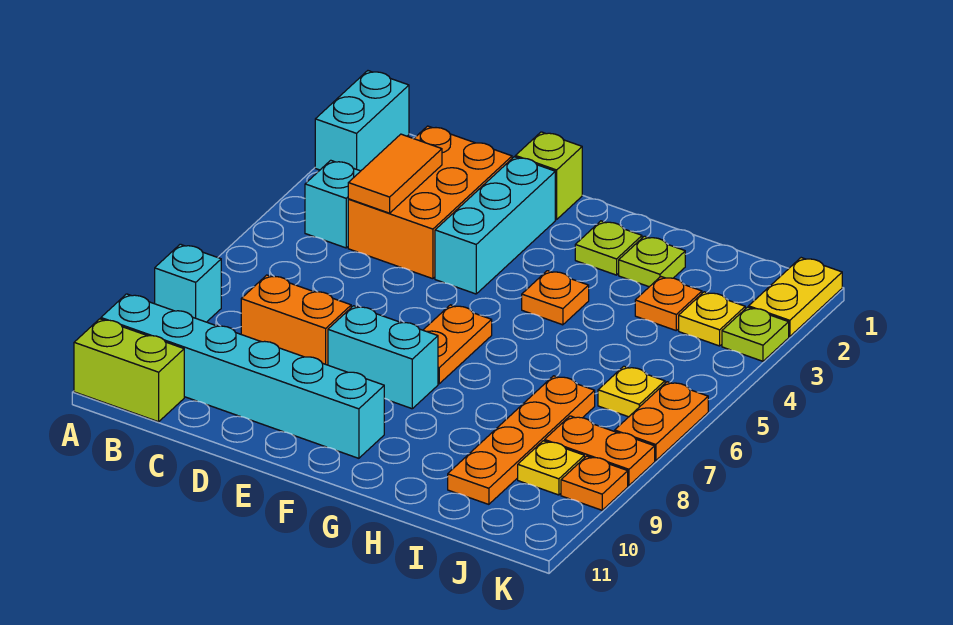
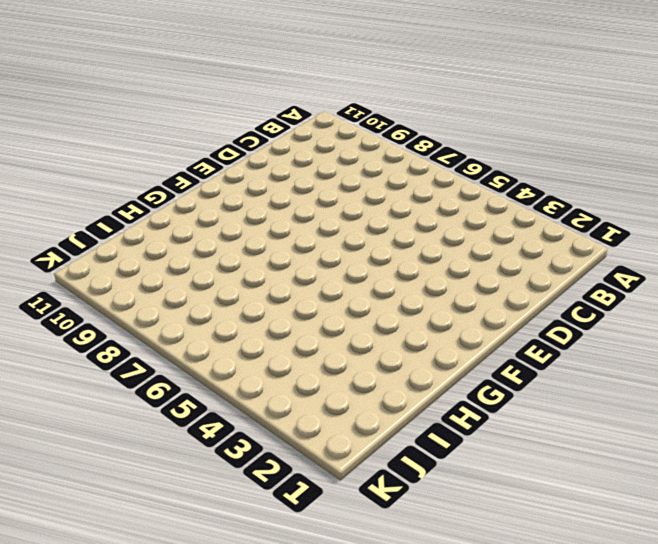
none -> cyan brick A1:A2 level 1
none -> cyan brick A8 level 1
none -> cyan brick A10:F10 level 1

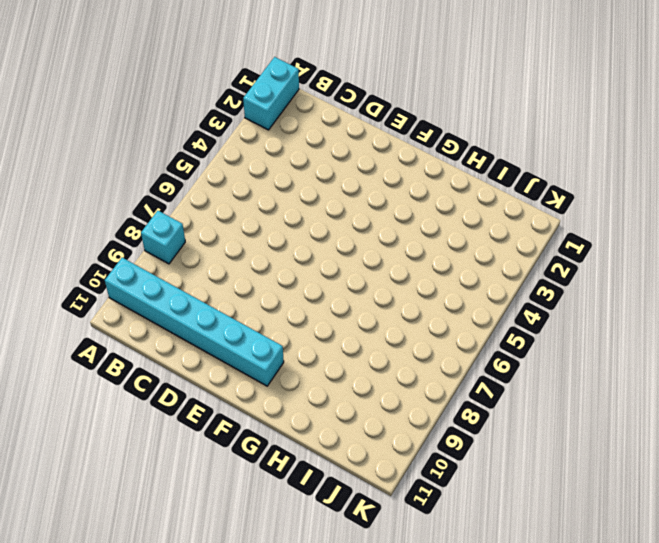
none -> lime brick A11:B11 level 1
none -> cyan brick B4 level 1
none -> orange brick C2:D4 level 1

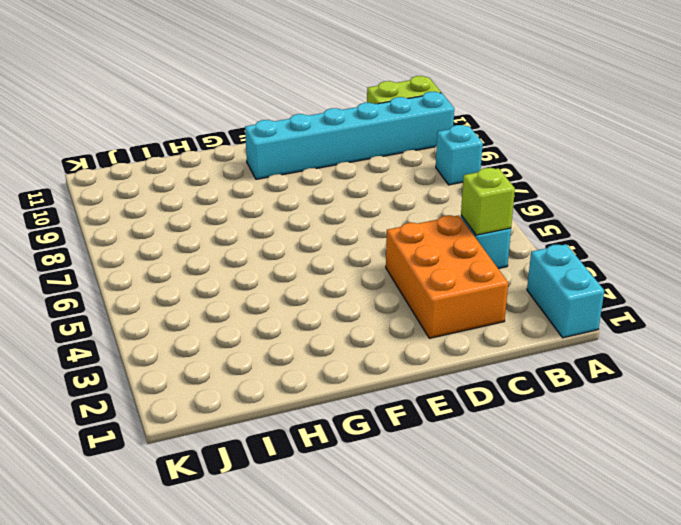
lime brick B4 level 2 -> lime brick E1 level 1
none -> orange brick C8:D8 level 1
none -> cyan brick E2:E4 level 1
none -> cyan brick E8:F8 level 1

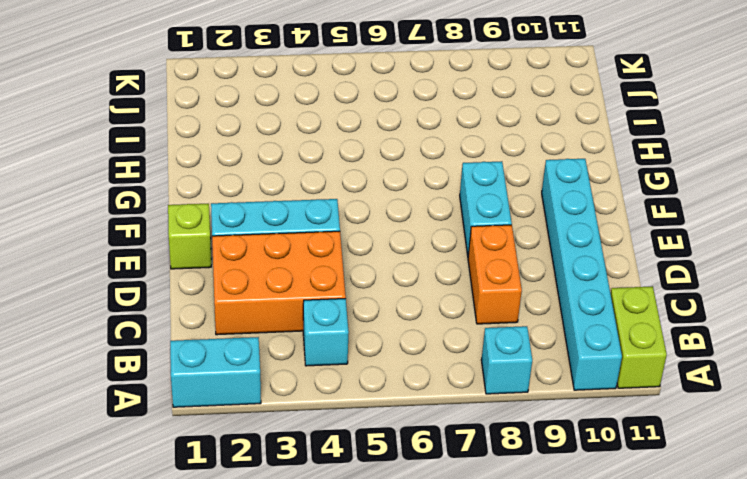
none -> orange plate F6:F7 level 1
none -> lime plate G2 level 1
none -> orange plate G4 level 1

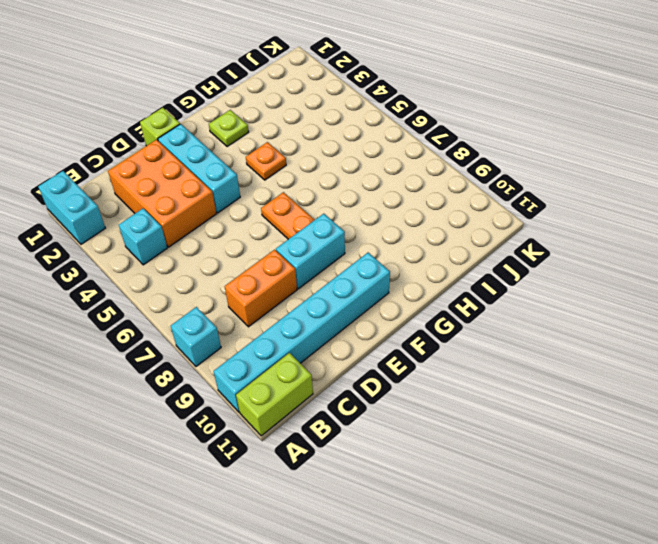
none -> lime plate H2 level 1
none -> orange plate I3 level 1
none -> orange plate I7:I10 level 1

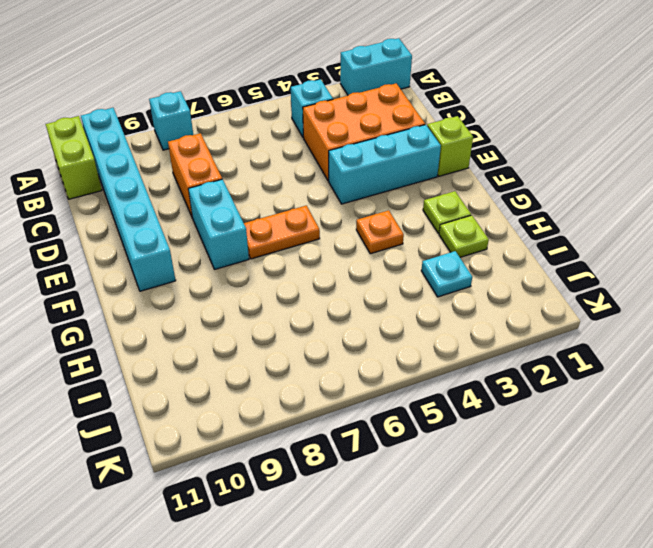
cyan plate I3 level 1 -> orange plate I3 level 1
none -> orange plate I7:I10 level 1
none -> yellow plate J3 level 1
none -> yellow plate J6 level 1

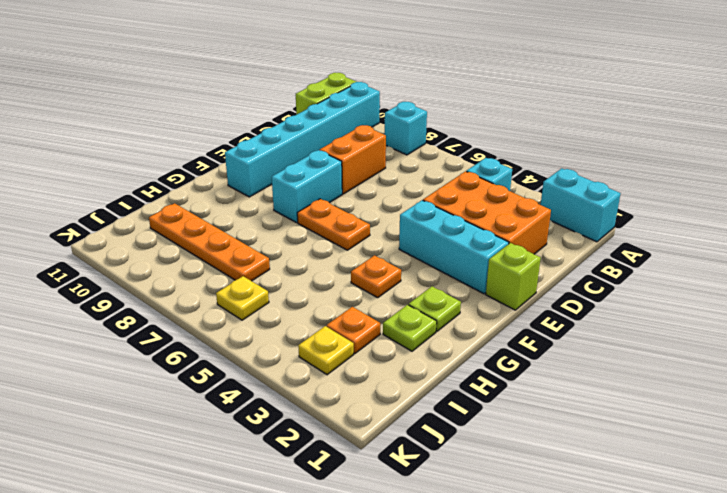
none -> orange plate J8:K8 level 1
none -> yellow plate J9 level 1
none -> yellow plate K1:K2 level 1

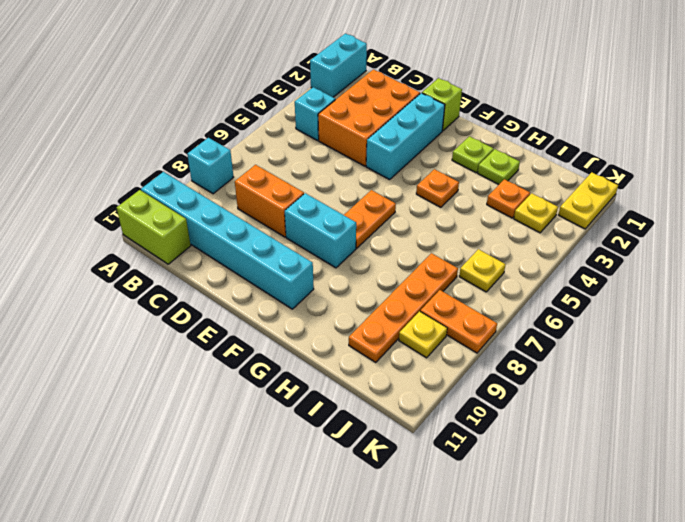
none -> lime plate K3 level 1
none -> orange plate K6:K7 level 1
none -> orange plate K9 level 1

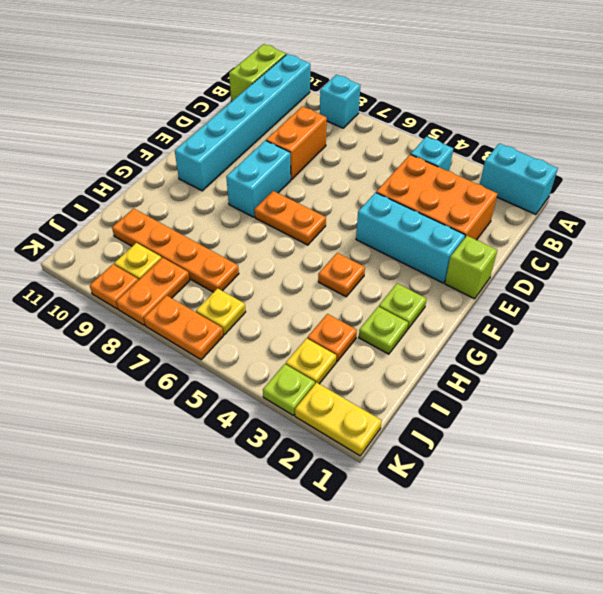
none -> orange tile C3:C4 level 2

